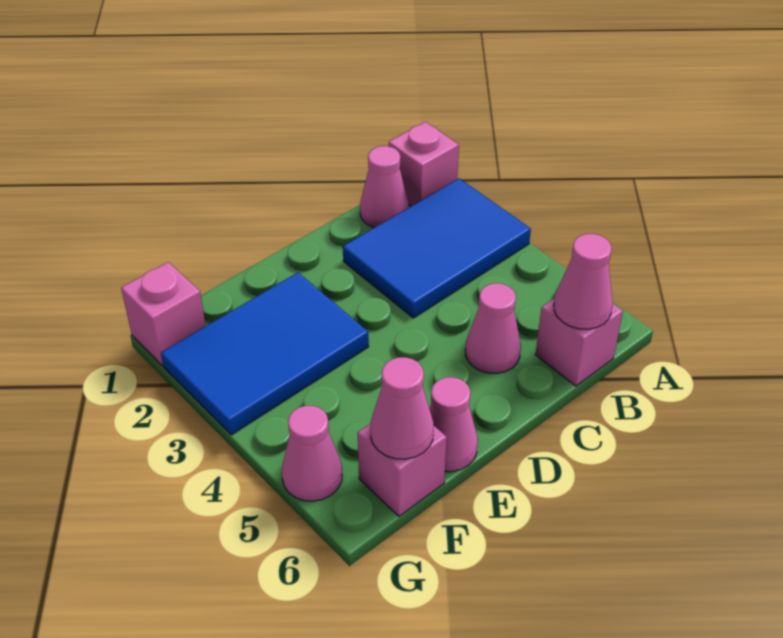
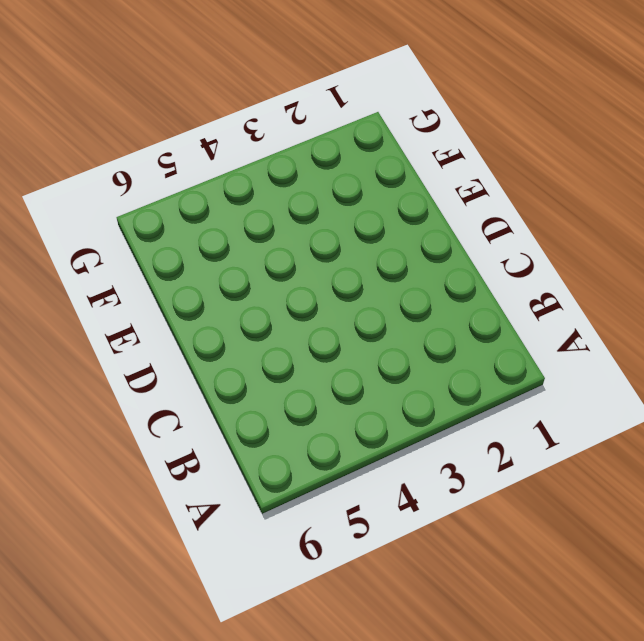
none -> pink brick A1 level 1
none -> blue tile A2:C3 level 1
none -> pink cone B1 level 1

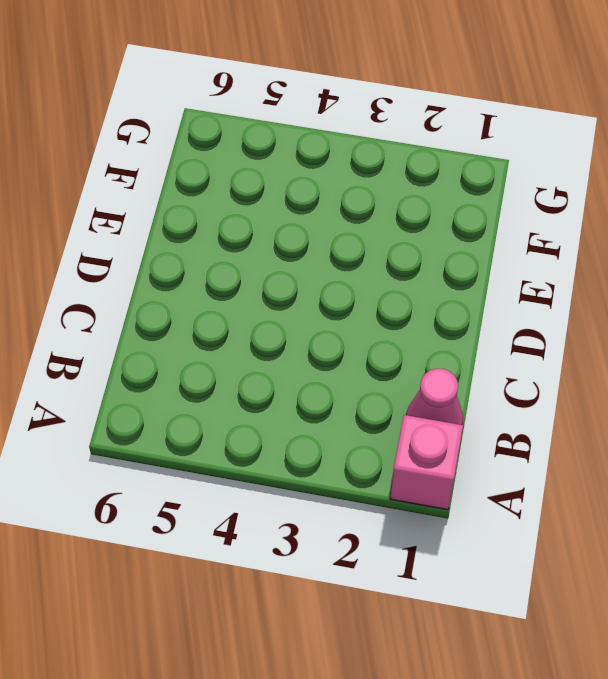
none -> blue tile A2:C3 level 1
none -> pink brick B6 level 1
none -> pink cone C5 level 1

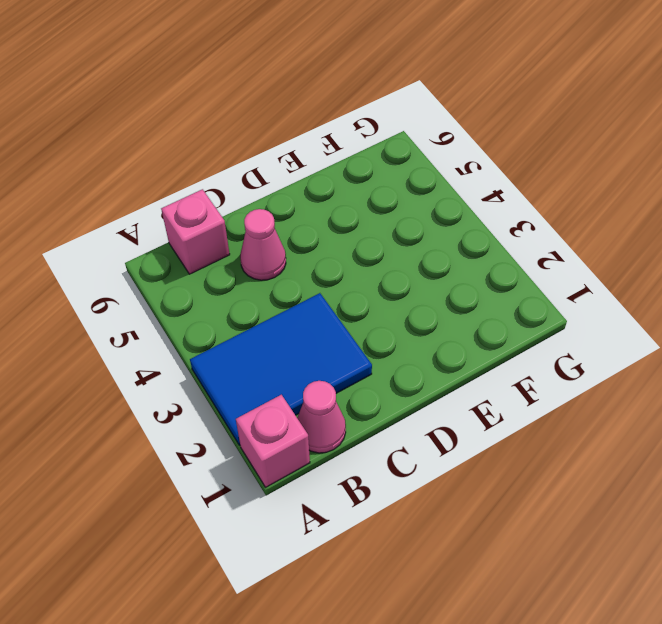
none -> blue tile E2:G3 level 1
none -> pink cone E6 level 1
none -> pink brick F6 level 1

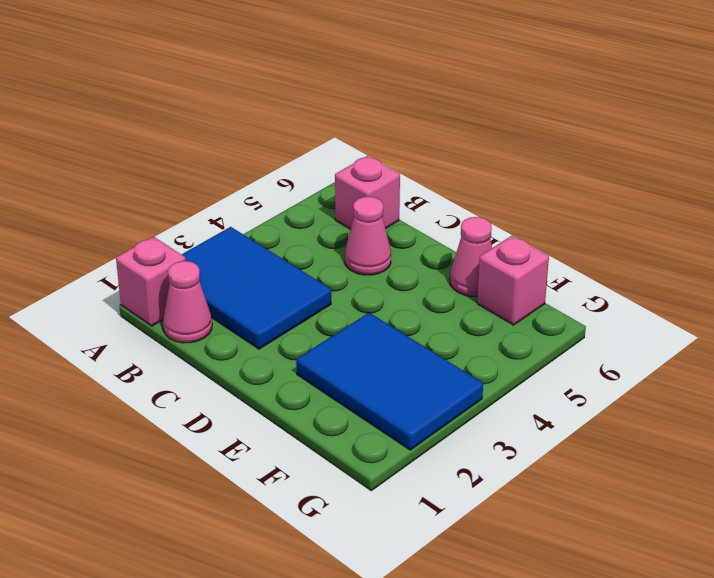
none -> pink brick G1 level 1
none -> pink cone G5 level 1
none -> pink cone B6 level 2

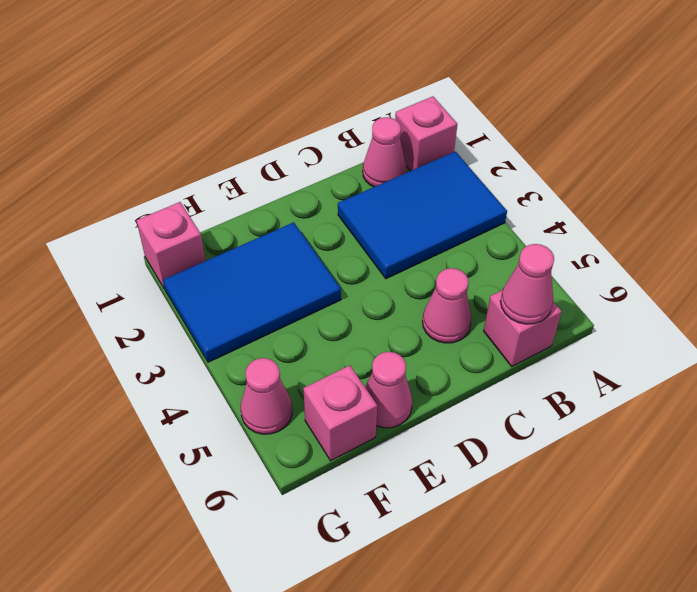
none -> pink cone F6 level 2

